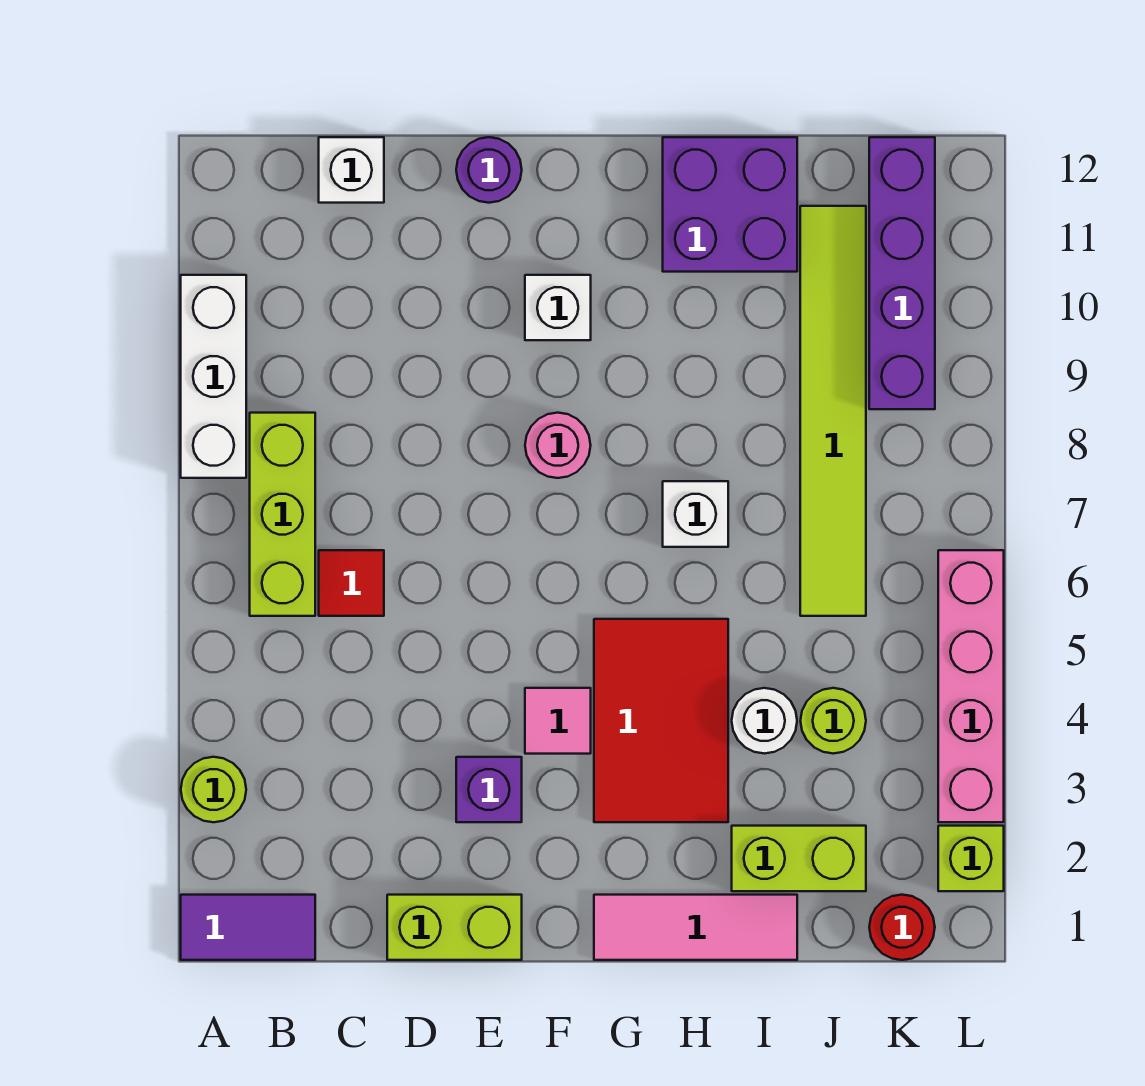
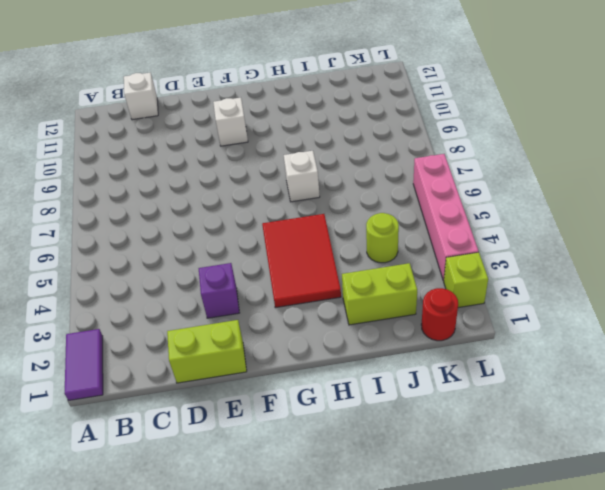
purple tile A1:A2 level 1 -> purple tile A1:B1 level 1
none -> lime round brick A3 level 1
none -> white brick A8:A10 level 1
none -> lime brick B6:B8 level 1

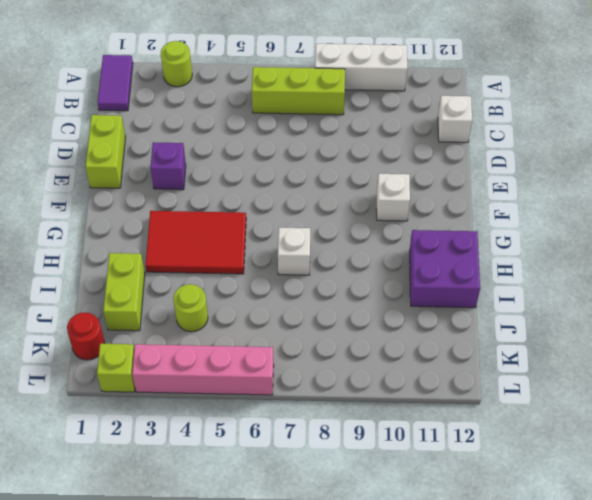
none -> red tile C6 level 1
none -> purple round brick E12 level 1
none -> pink tile F4 level 1

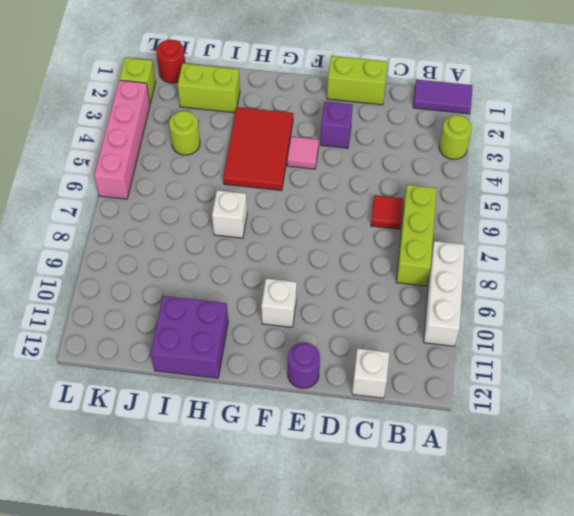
none -> pink round brick F8 level 1
none -> pink tile G1:I1 level 1
none -> white round brick I4 level 1

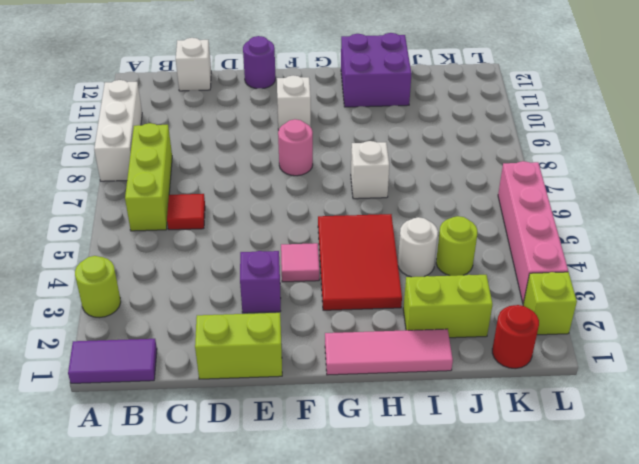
none -> lime tile J6:J11 level 1
none -> purple brick K9:K12 level 1

